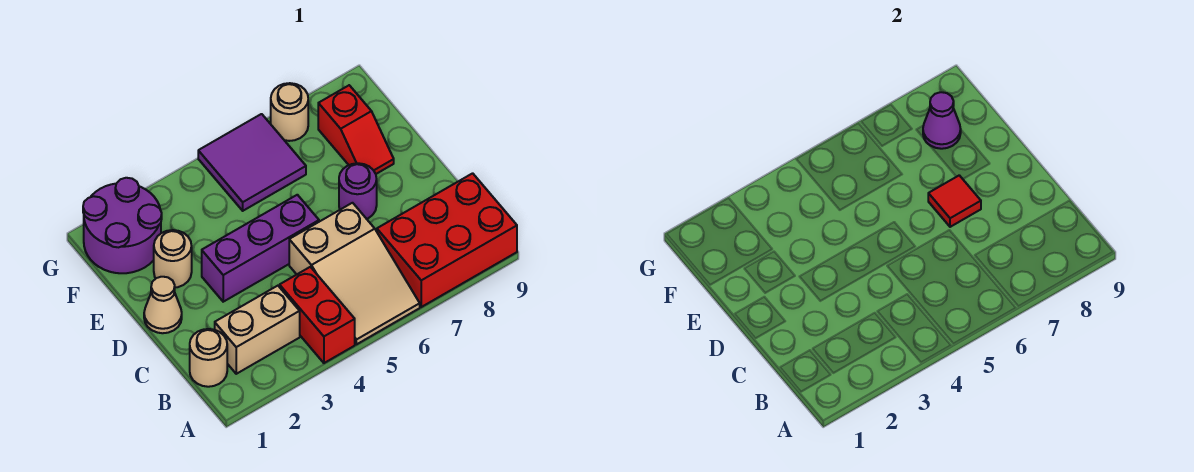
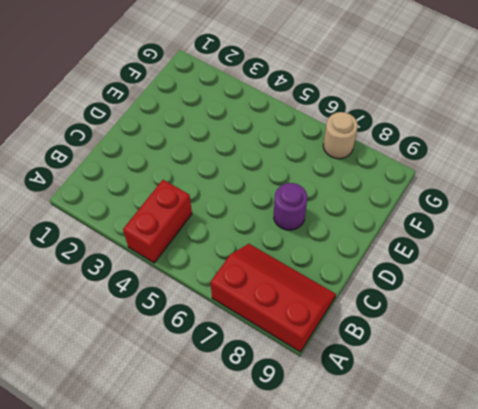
red slope A7:B9 level 1 top A -> red brick A7:B9 level 1
none -> tan slope A5:C6 level 1 top C
none -> tan round brick B1 level 1
none -> tan brick B2:B3 level 1

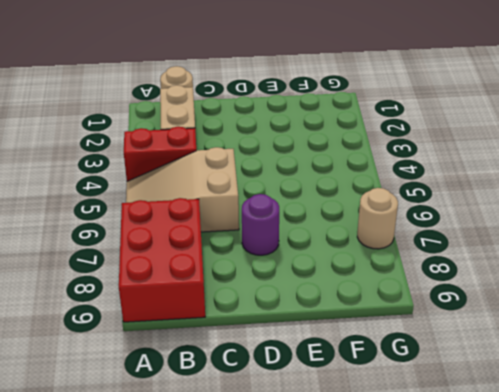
none -> tan cone D1 level 1
none -> purple brick D3:D5 level 1
none -> tan round brick E2 level 1

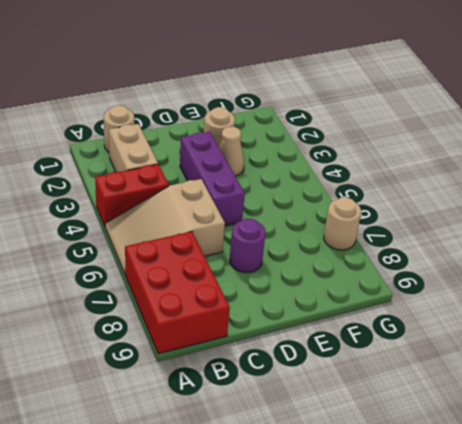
tan cone E3 level 1 -> tan cone D1 level 1
none -> red slope E8:F8 level 1 top F
none -> purple round brick F1:G2 level 1
none -> purple tile F5:G6 level 1

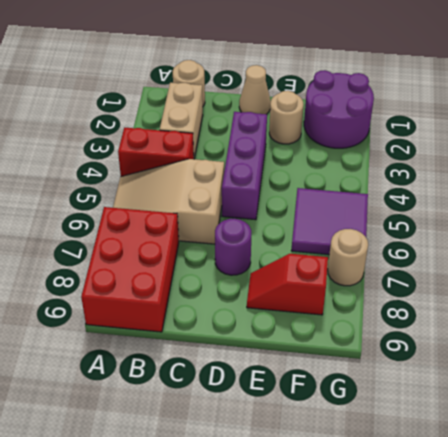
none -> red tile D7 level 2
none -> purple cone F8 level 2

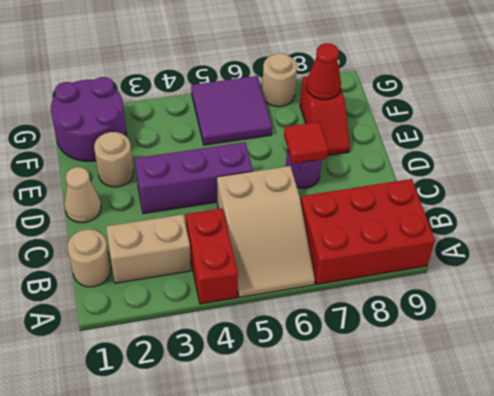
red cone F8 level 2 -> purple cone F8 level 2

